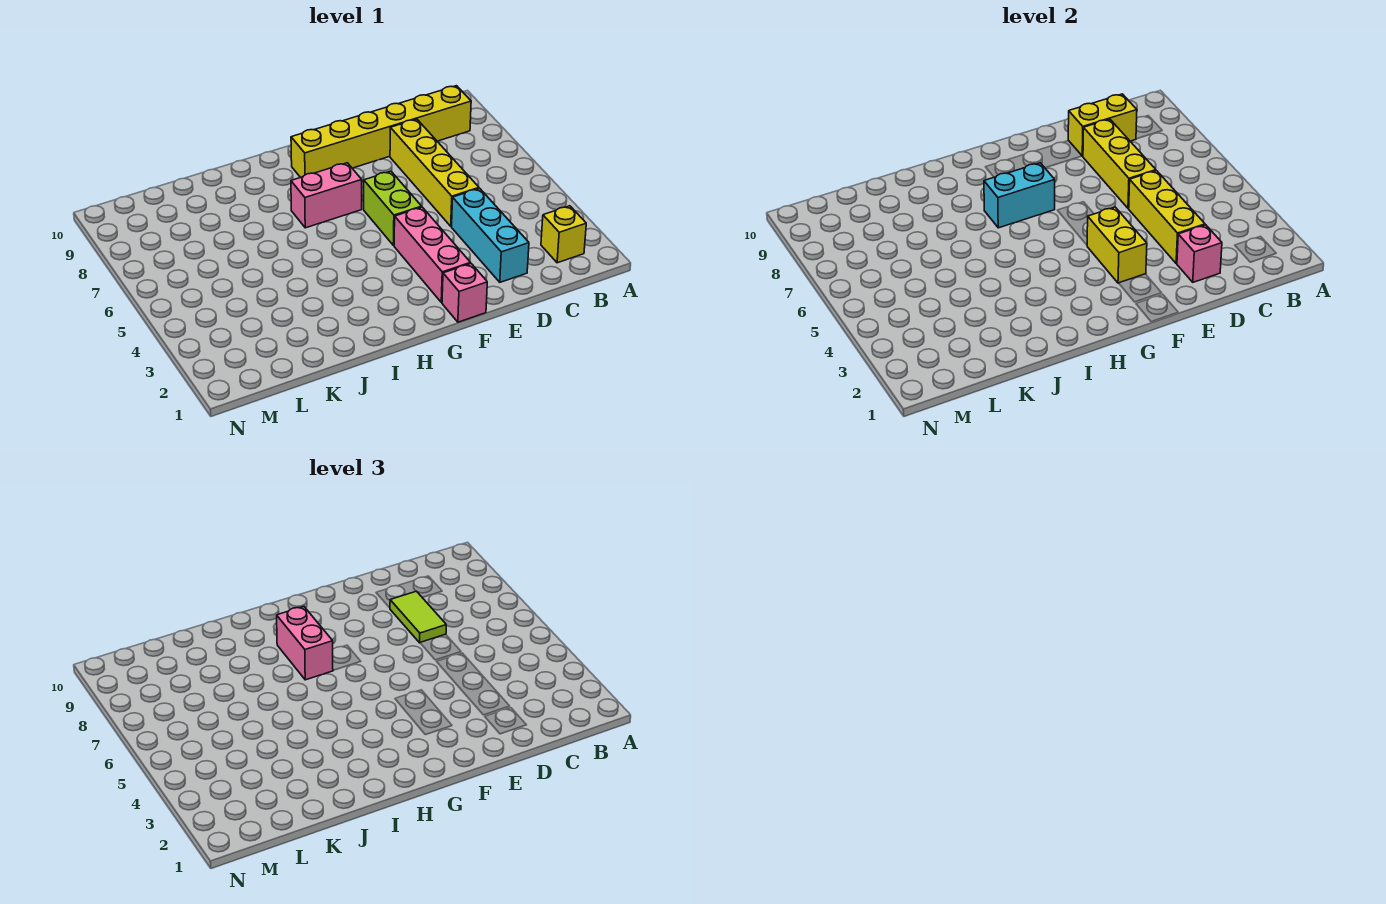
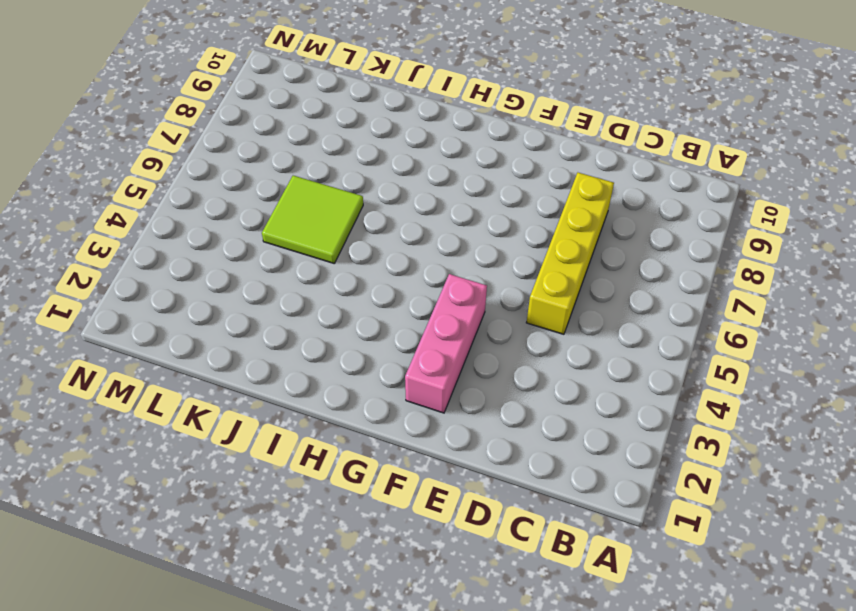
lime tile J5:K6 level 1 -> none
none -> yellow brick B2 level 1
none -> yellow brick B9:G9 level 1
none -> cyan brick D2:D4 level 1

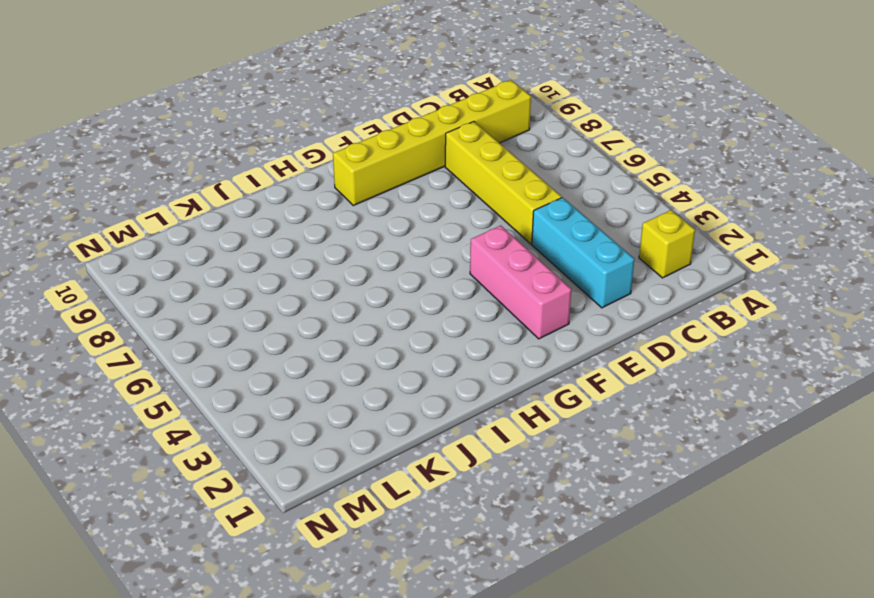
none -> pink brick F1 level 1
none -> lime brick F5:F6 level 1
none -> pink brick G7:H7 level 1

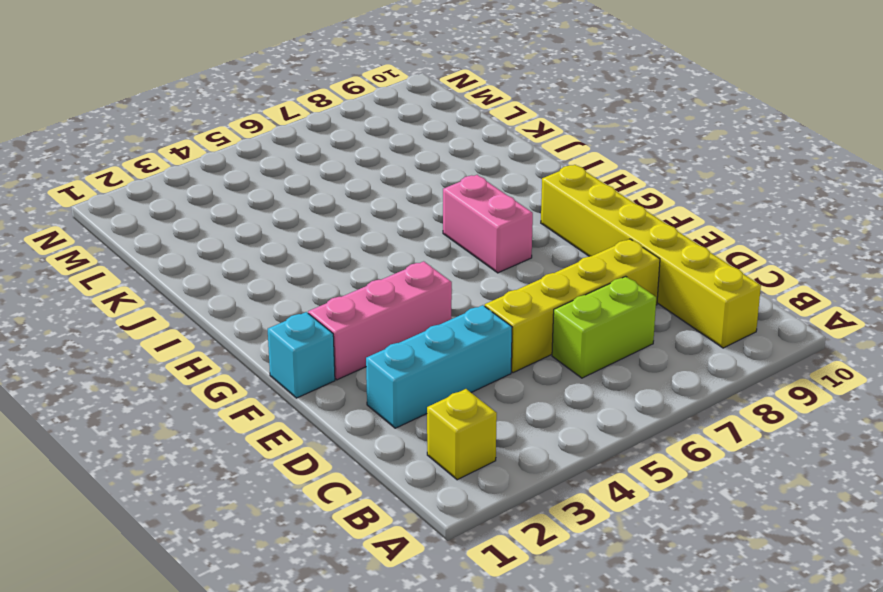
lime brick C6:C7 level 1 -> lime brick F5:F6 level 1
cyan brick F1 level 1 -> pink brick F1 level 1
none -> yellow brick C9:D9 level 2
none -> pink brick D2 level 2
none -> yellow brick D3:D5 level 2

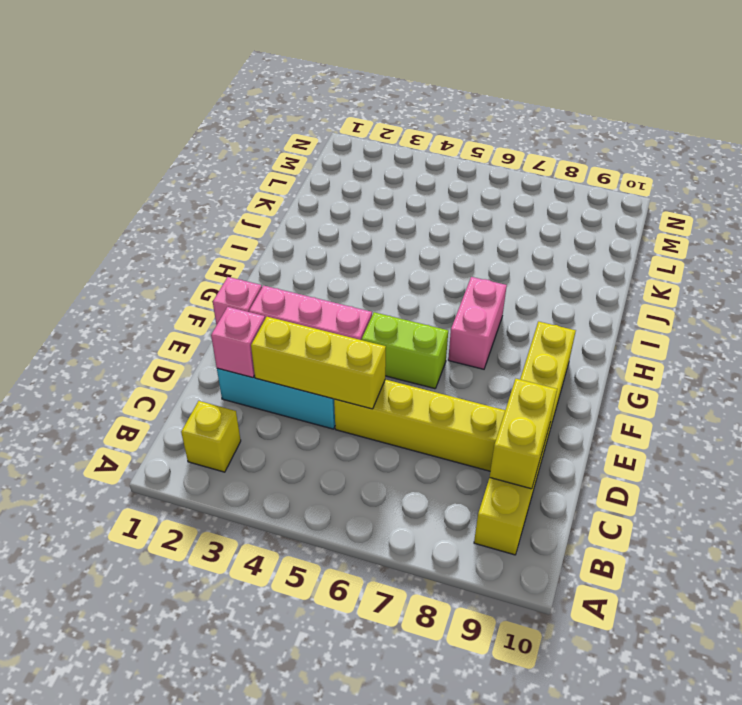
none -> yellow brick D6:D8 level 2
none -> yellow brick F3:F4 level 2
none -> cyan brick G7:H7 level 2

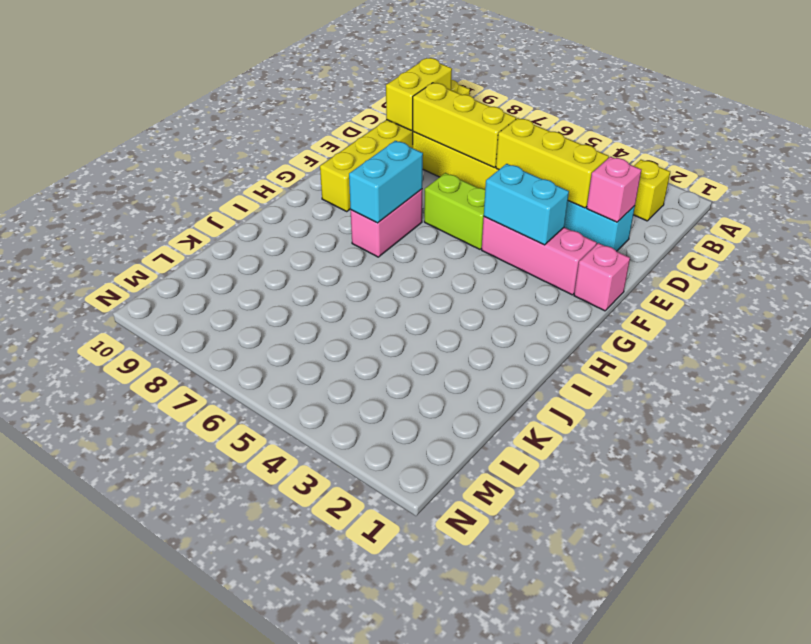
cyan brick F3:F4 level 2 -> yellow brick F3:F4 level 2
none -> lime tile D7:D8 level 3
none -> pink brick H7:H8 level 3

